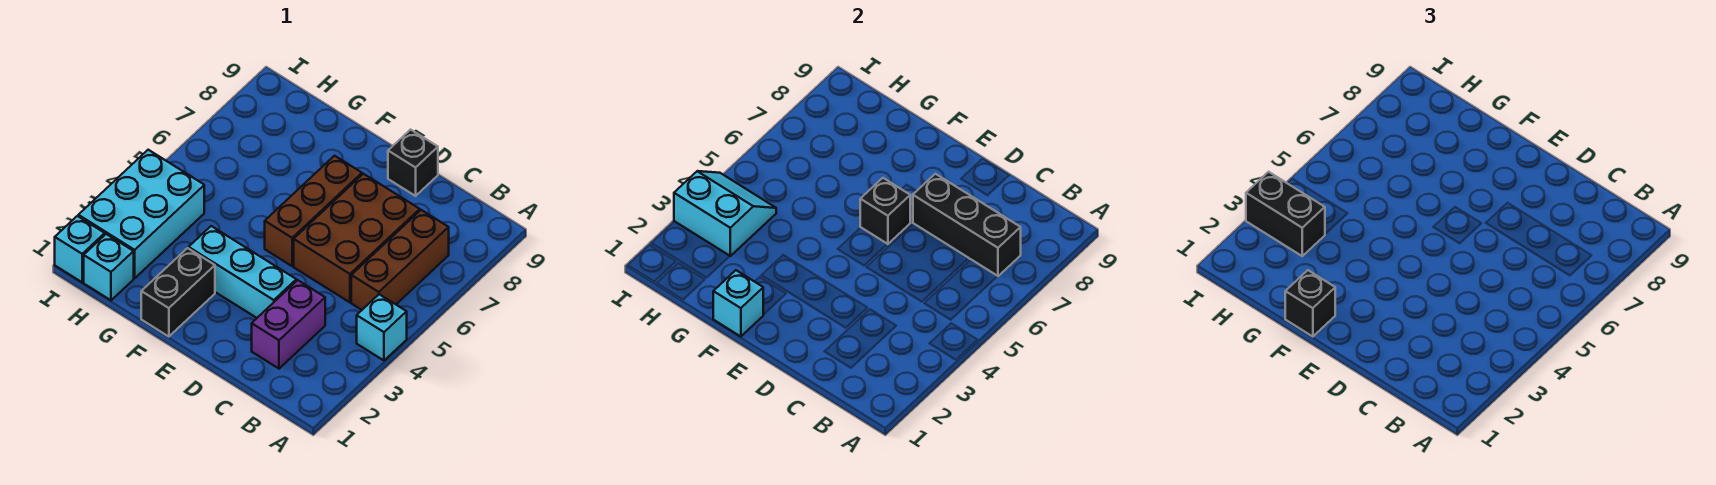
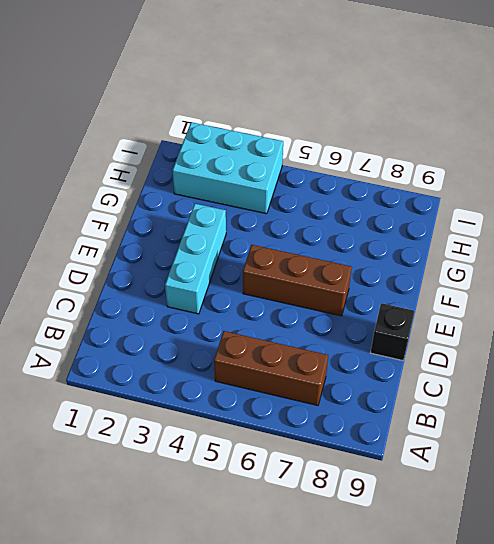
none -> cyan brick A4 level 1
none -> purple brick C2:C3 level 1
none -> brown brick C5:D7 level 1

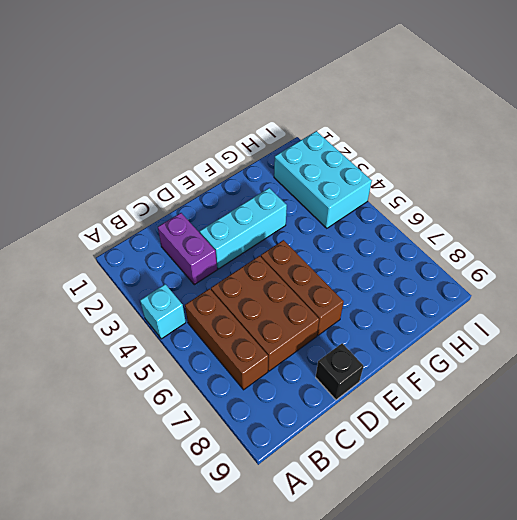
none -> black brick F1:F2 level 1
none -> cyan brick H1 level 1
none -> cyan brick I1 level 1

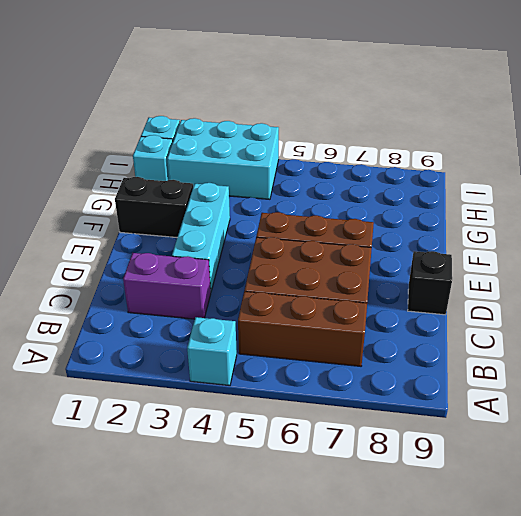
none -> black brick B7:D7 level 2
none -> black brick E6 level 2
none -> cyan brick F1 level 2

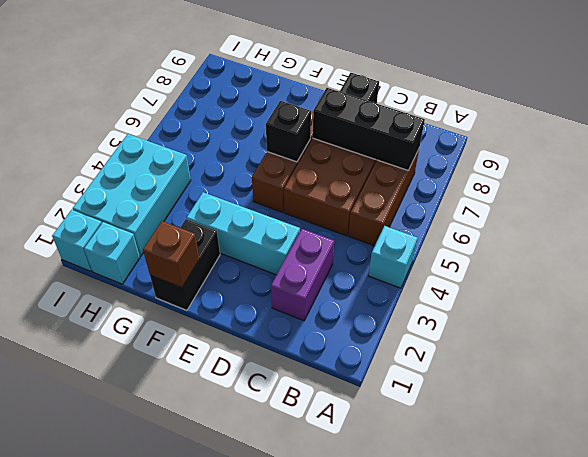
brown brick F1 level 2 -> cyan brick F1 level 2
none -> cyan slope H3:I4 level 2 top 3
none -> black brick F1 level 3
none -> black brick H3:I3 level 3

